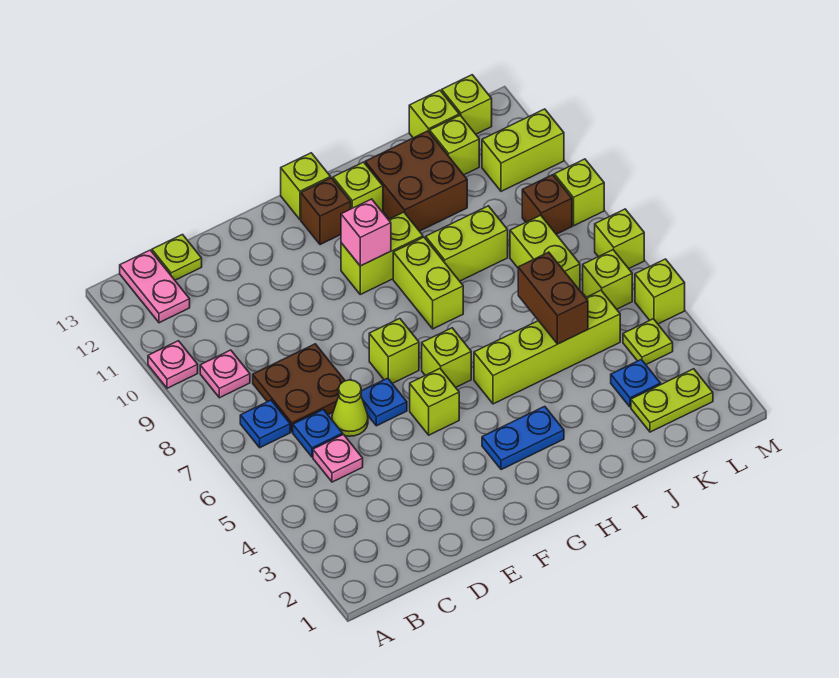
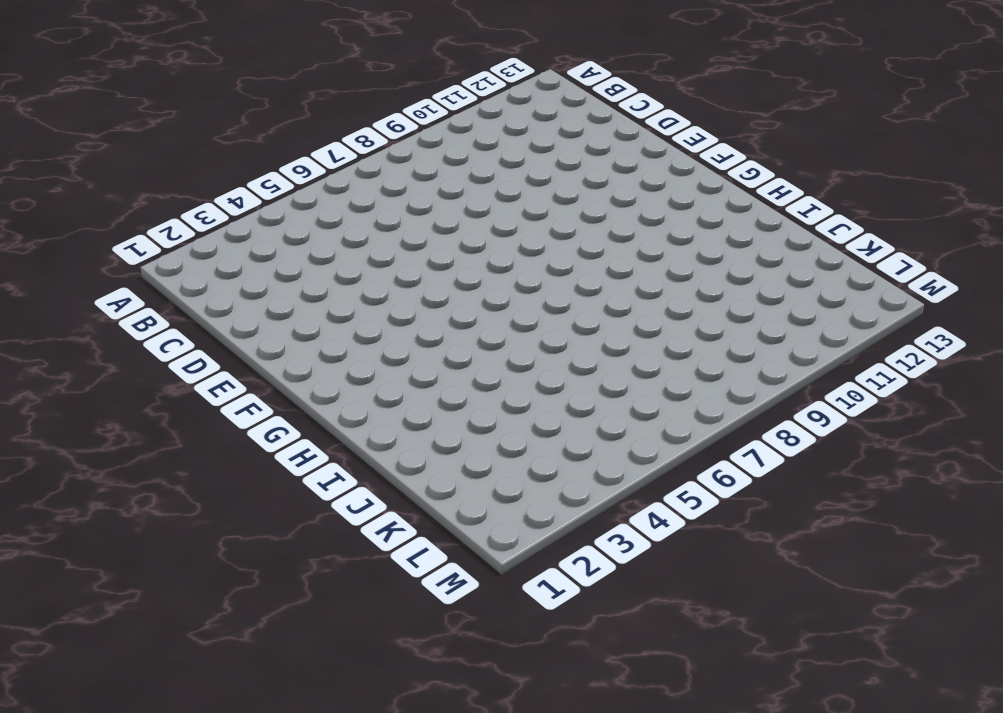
none -> pink plate A10 level 1
none -> blue plate B7 level 1
none -> pink plate B9 level 1
none -> pink plate B12:B13 level 1

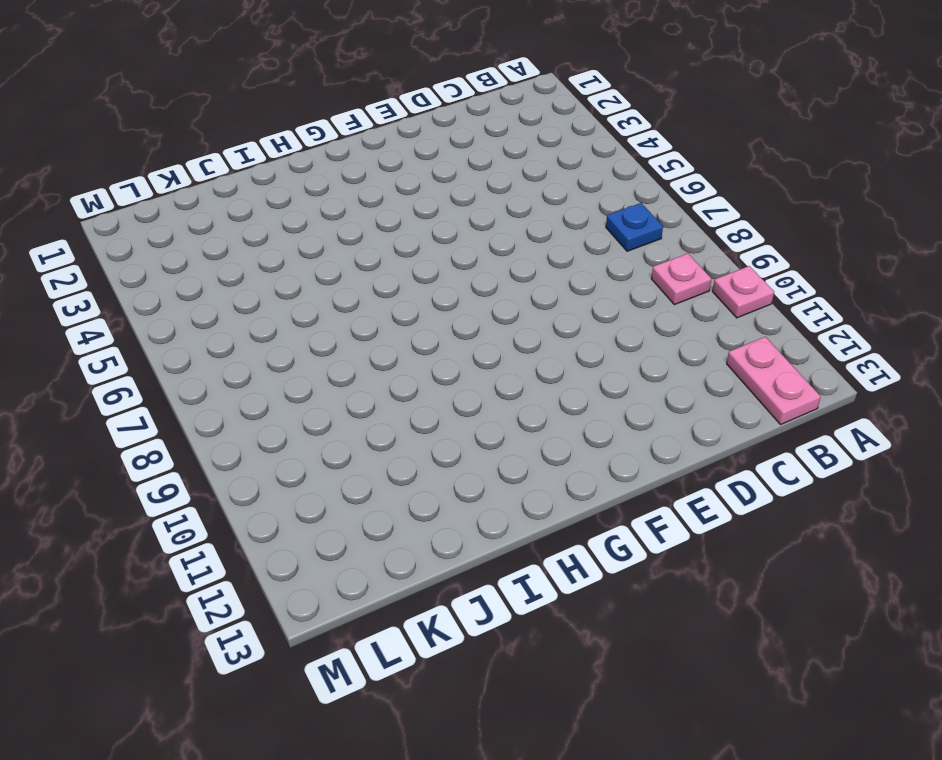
none -> pink plate C5 level 1
none -> blue plate C6 level 1
none -> brown plate C7:D8 level 1
none -> lime plate C13 level 1

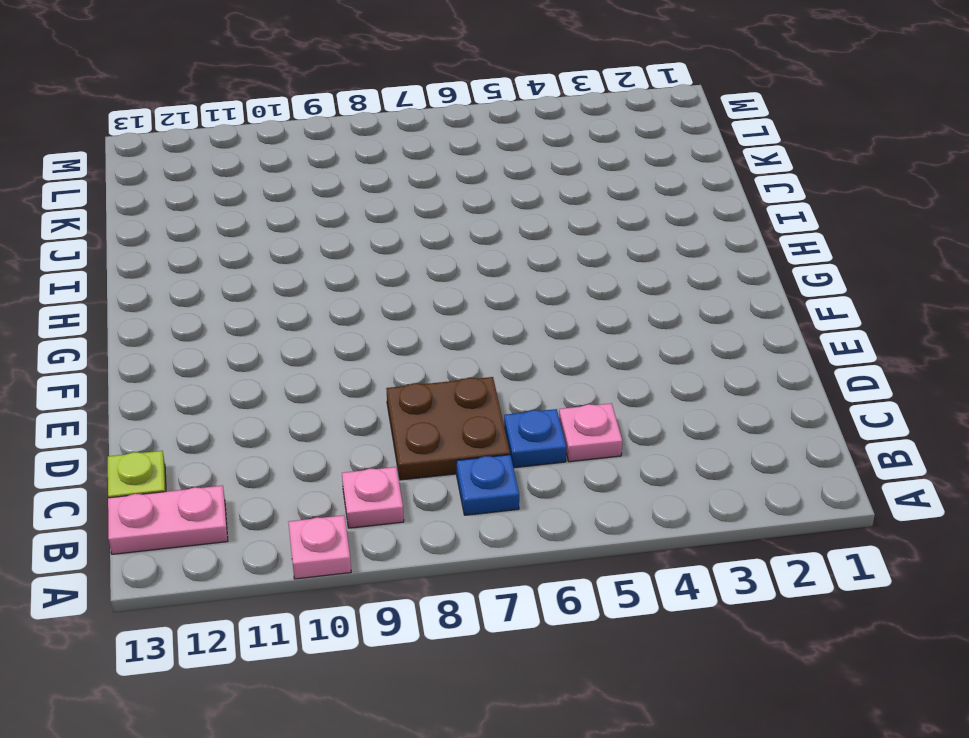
none -> lime cone D6 level 1
none -> blue plate E6 level 1
none -> lime brick F5 level 1
none -> lime brick F7 level 1

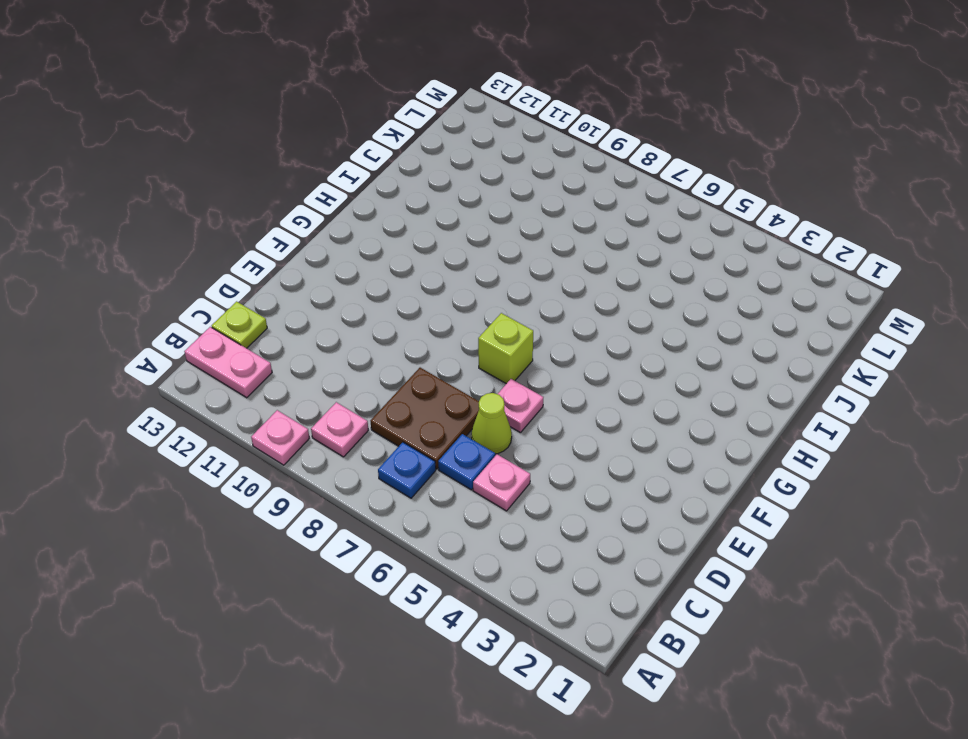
pink plate E6 level 1 -> blue plate E6 level 1
none -> lime brick F5 level 1
none -> blue plate G3:H3 level 1
none -> lime brick G6 level 1
none -> lime brick G10:H10 level 1

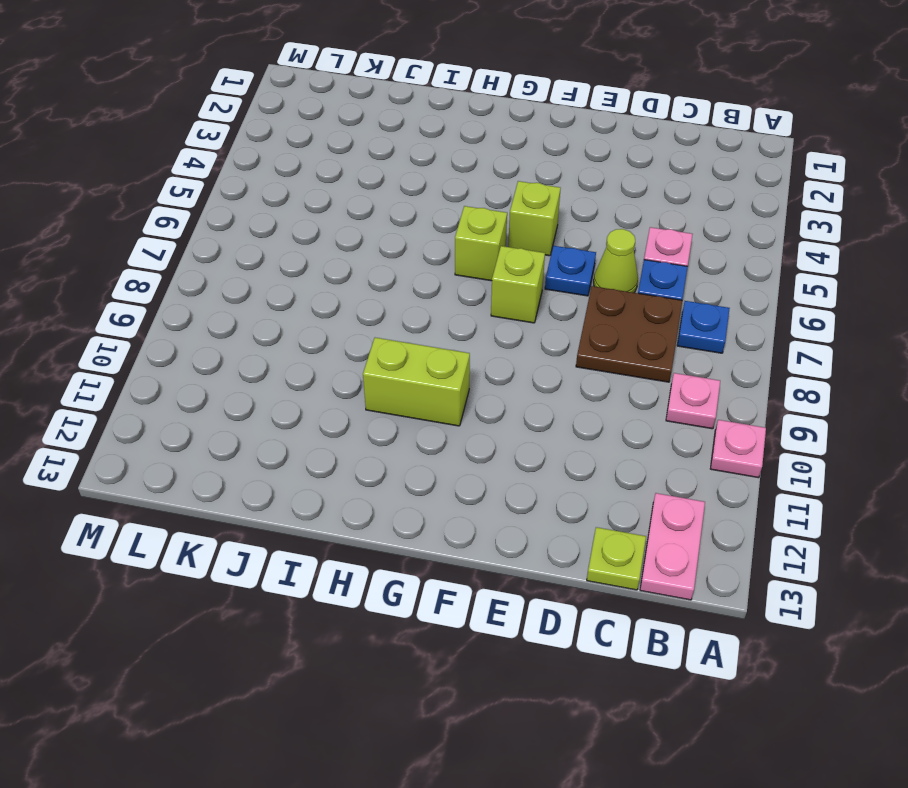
none -> blue plate G3:H3 level 1
none -> brown brick G12 level 1
none -> lime brick G13 level 1
none -> lime brick H5:K5 level 1

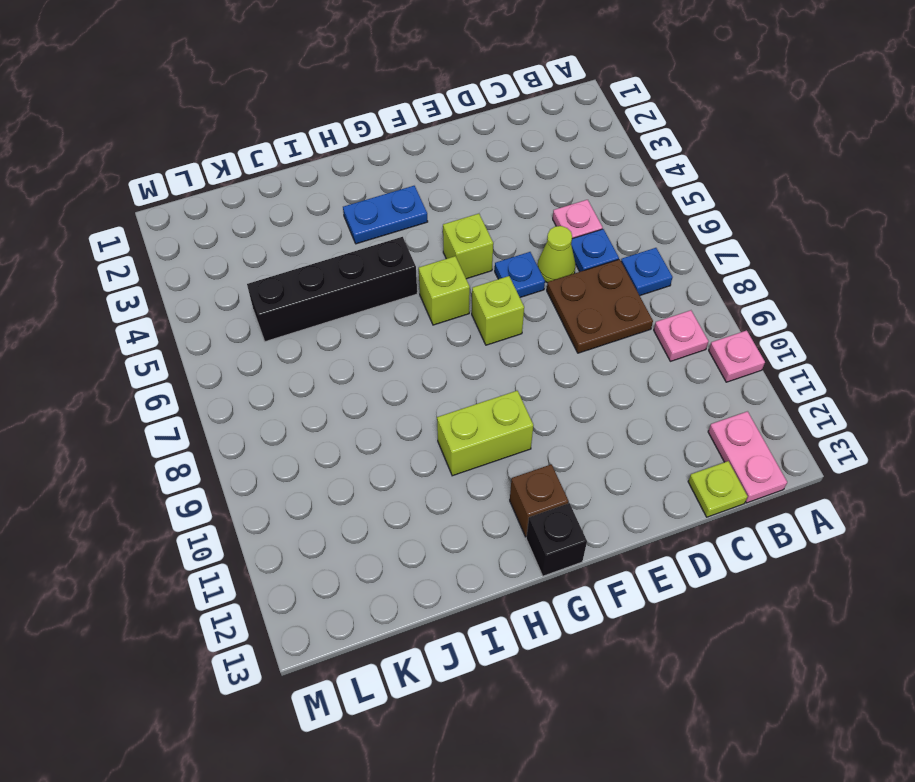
black brick G13 level 1 -> lime brick G13 level 1
black brick H5:K5 level 1 -> lime brick H5:K5 level 1
none -> lime brick H8:H9 level 1
none -> lime brick H12 level 1
none -> lime brick I9:J9 level 1
none -> brown brick I11:J12 level 1

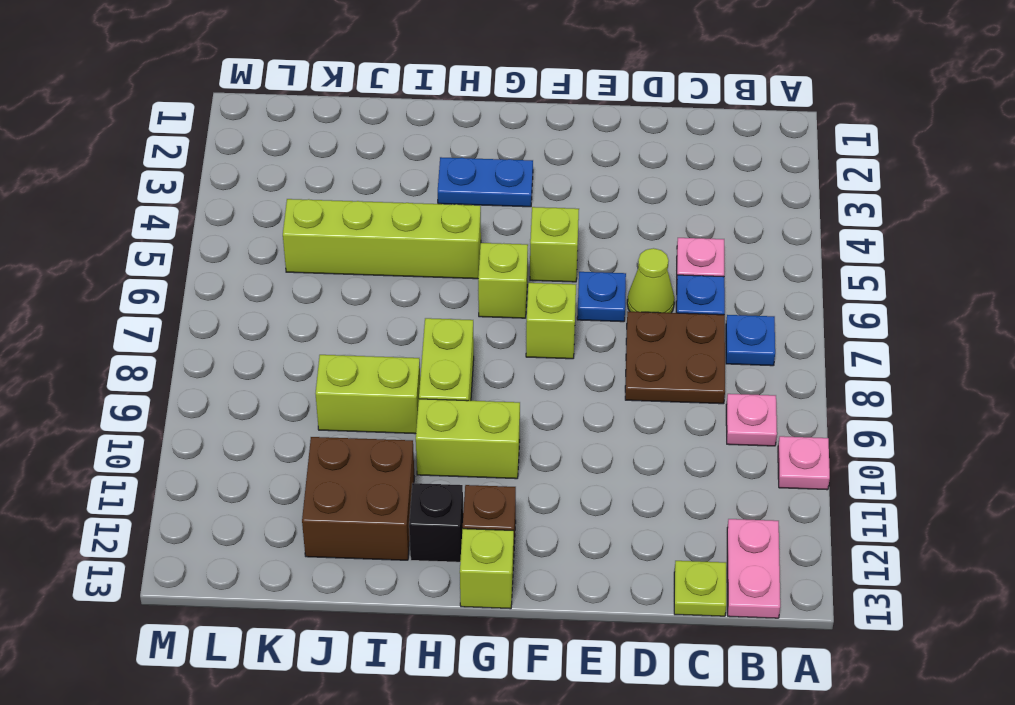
black brick H12 level 1 -> lime brick H12 level 1
none -> lime plate K2:L2 level 1
none -> blue plate K3 level 1
none -> lime brick K7:K8 level 1
none -> lime brick K12 level 1

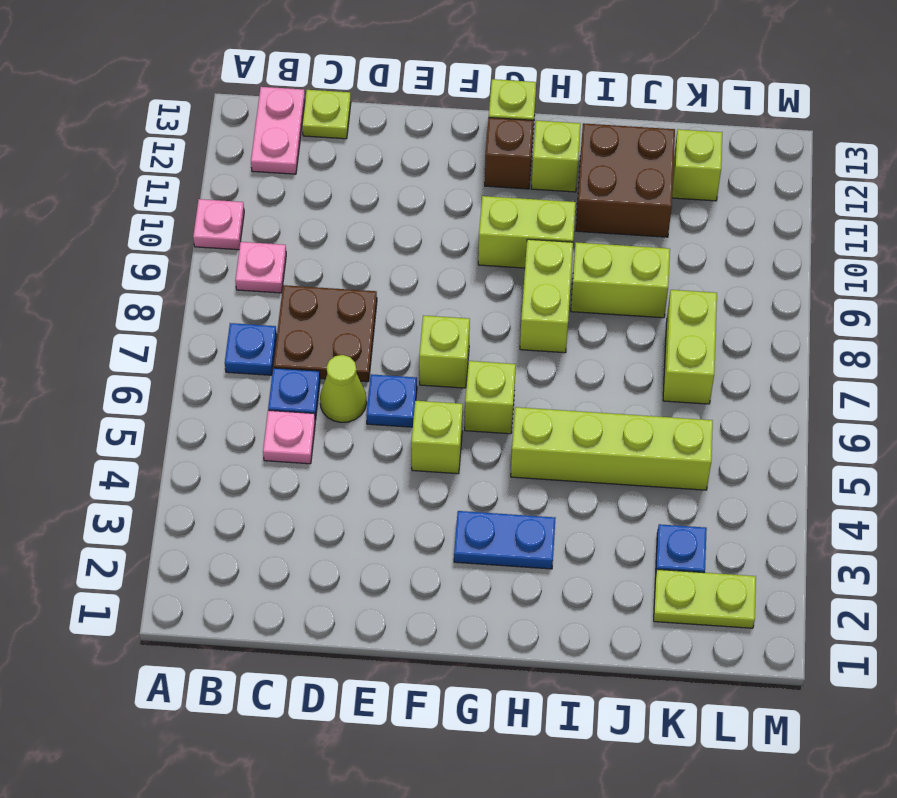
none -> lime brick K13 level 1
none -> lime plate L4 level 1
none -> lime brick L6 level 1
none -> brown brick L9 level 1

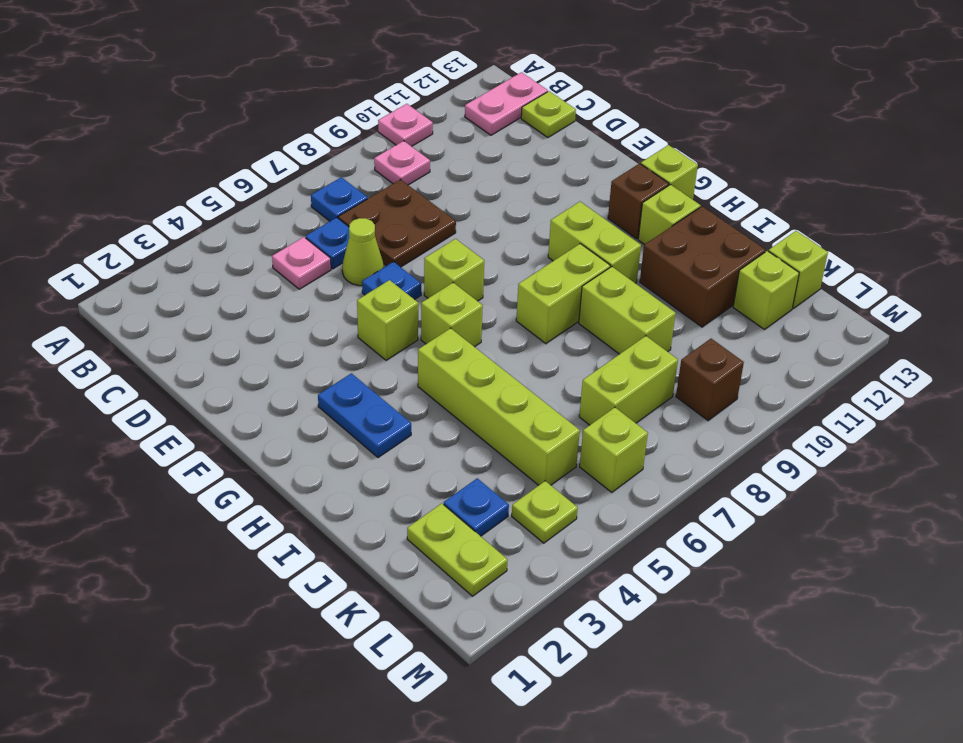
none -> lime brick L11:M11 level 1
none -> lime brick L13 level 1
none -> lime brick M5 level 1
none -> lime brick M7 level 1

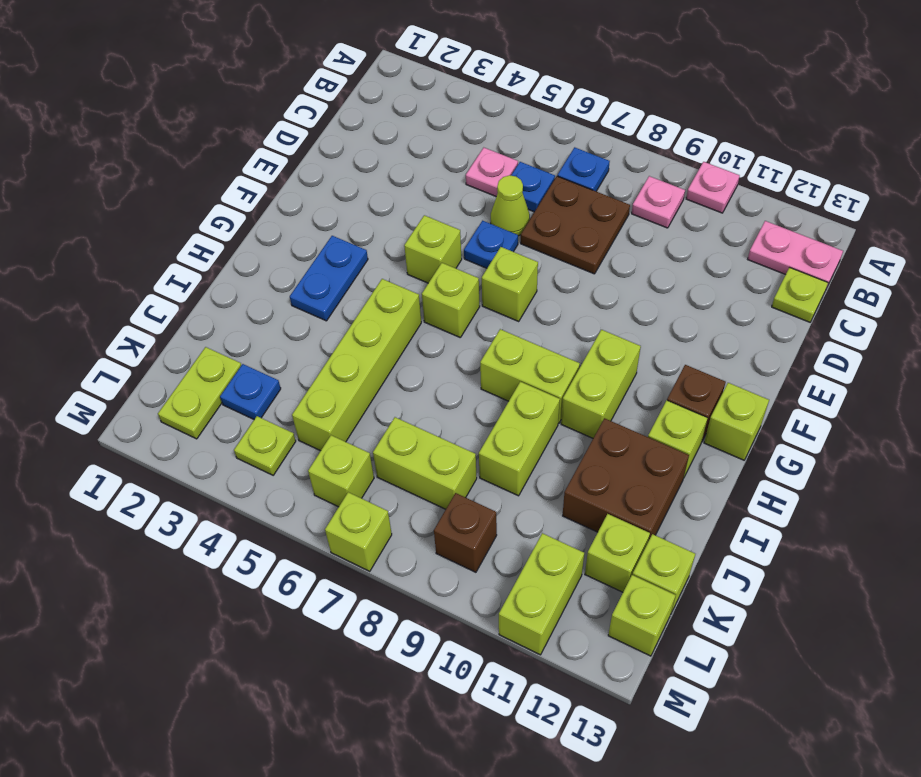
none -> lime brick M5 level 1
none -> lime brick M9 level 1
none -> pink brick G10 level 2
none -> brown brick J5:J6 level 2

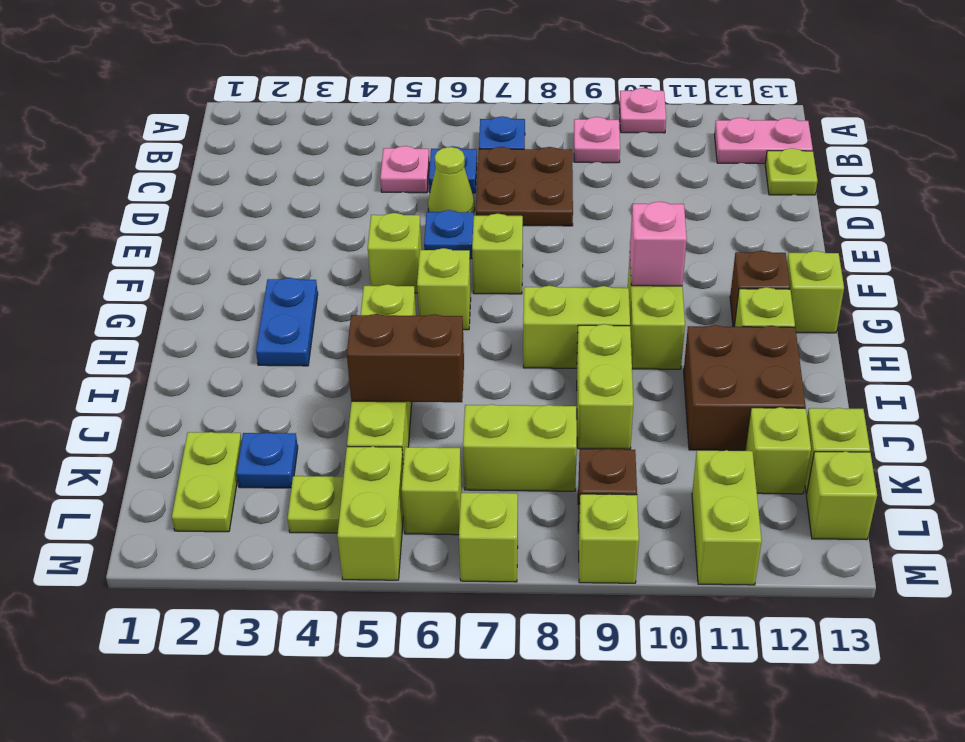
lime brick L5:M5 level 1 -> lime brick M5 level 1

